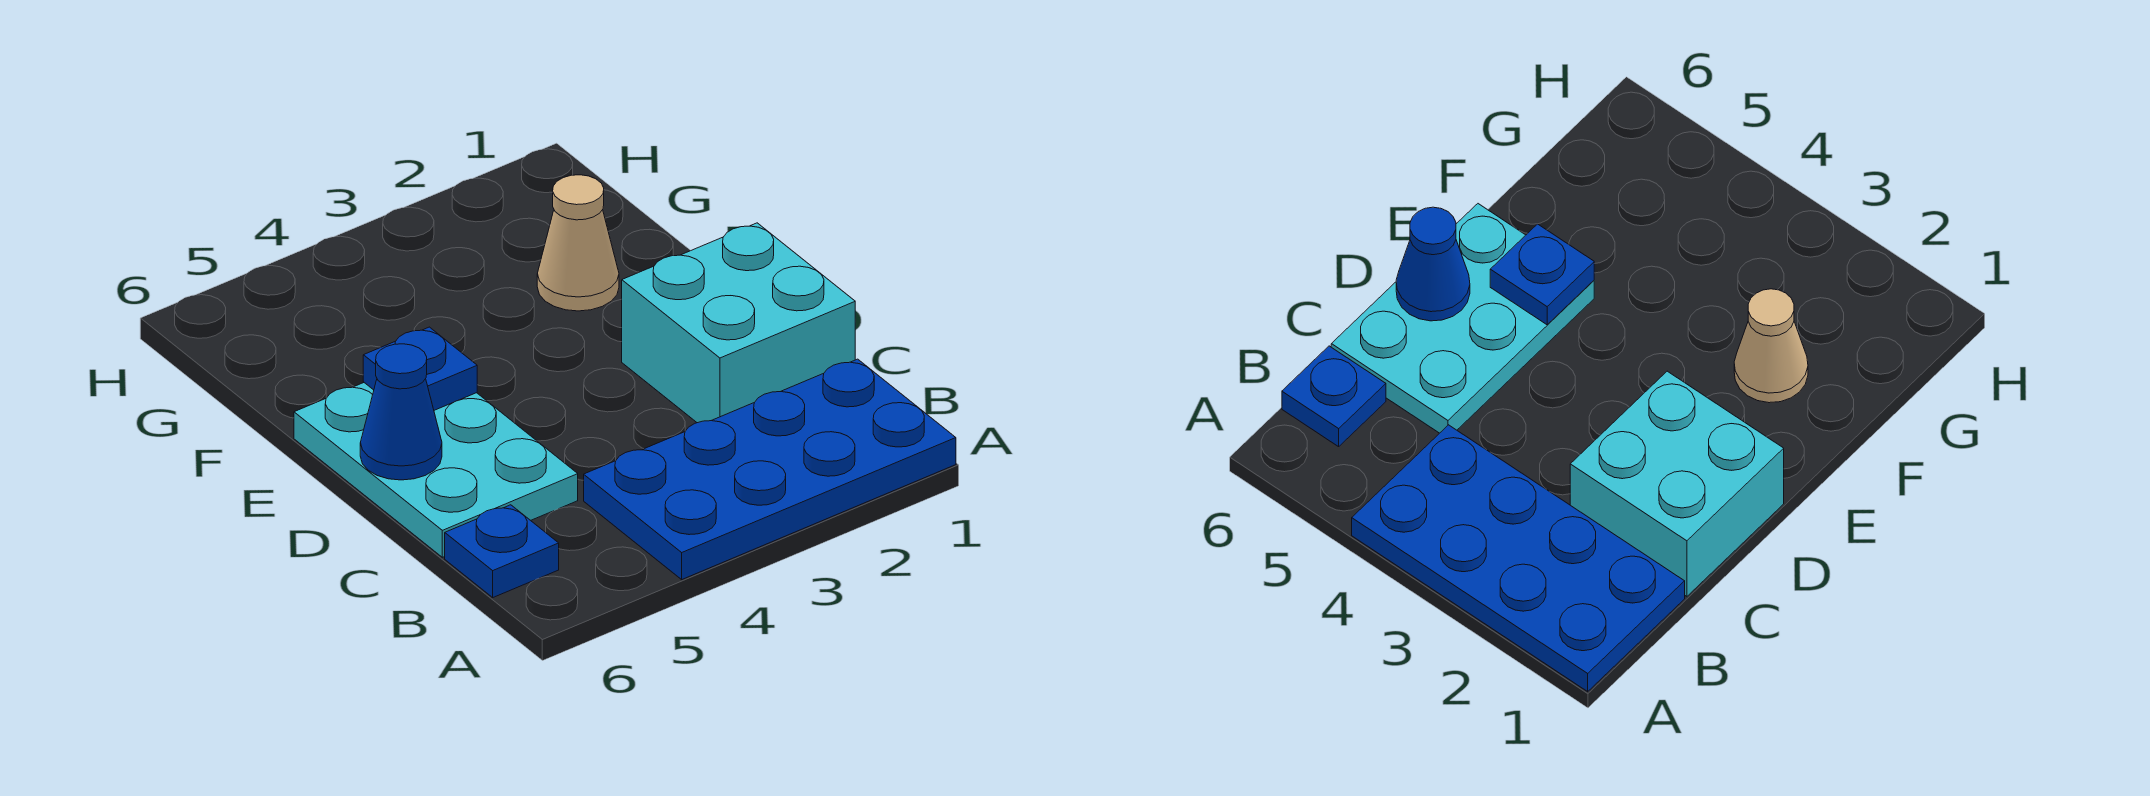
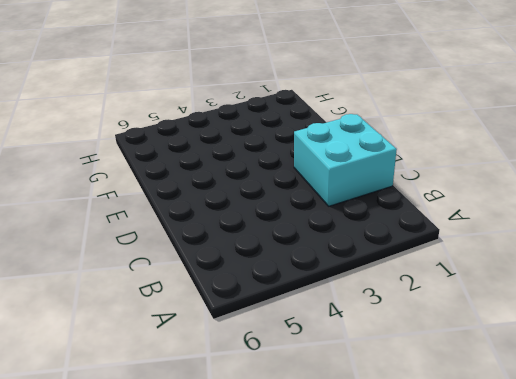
none -> blue plate A1:B4 level 1
none -> blue plate B6 level 1

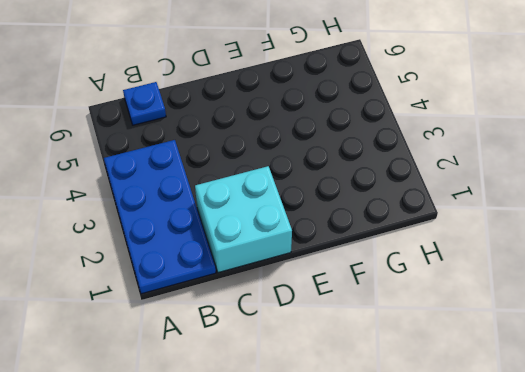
none -> cyan plate C5:E6 level 1
none -> tan cone F2 level 1

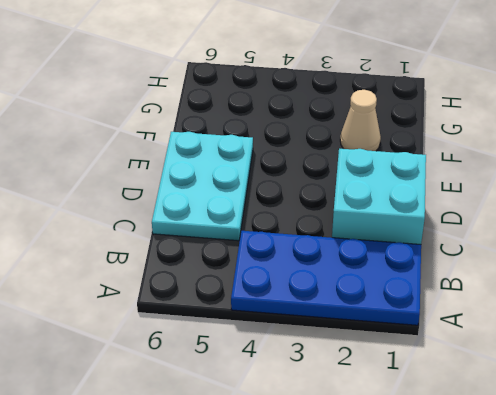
none -> blue plate B6 level 1
none -> blue cone D6 level 2

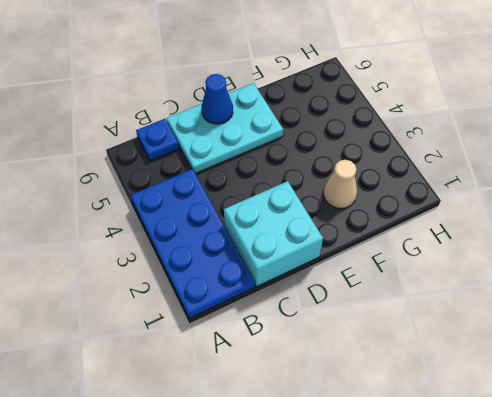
none -> blue plate E5 level 2

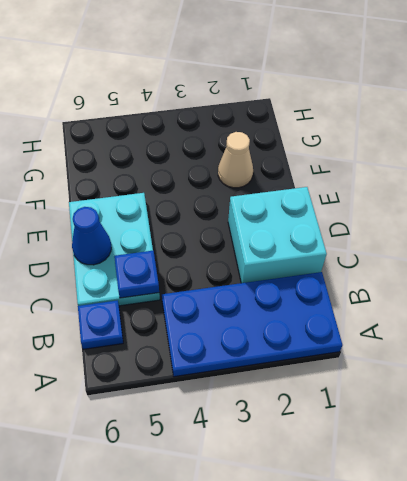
blue plate C5 level 2 -> blue plate E5 level 2

